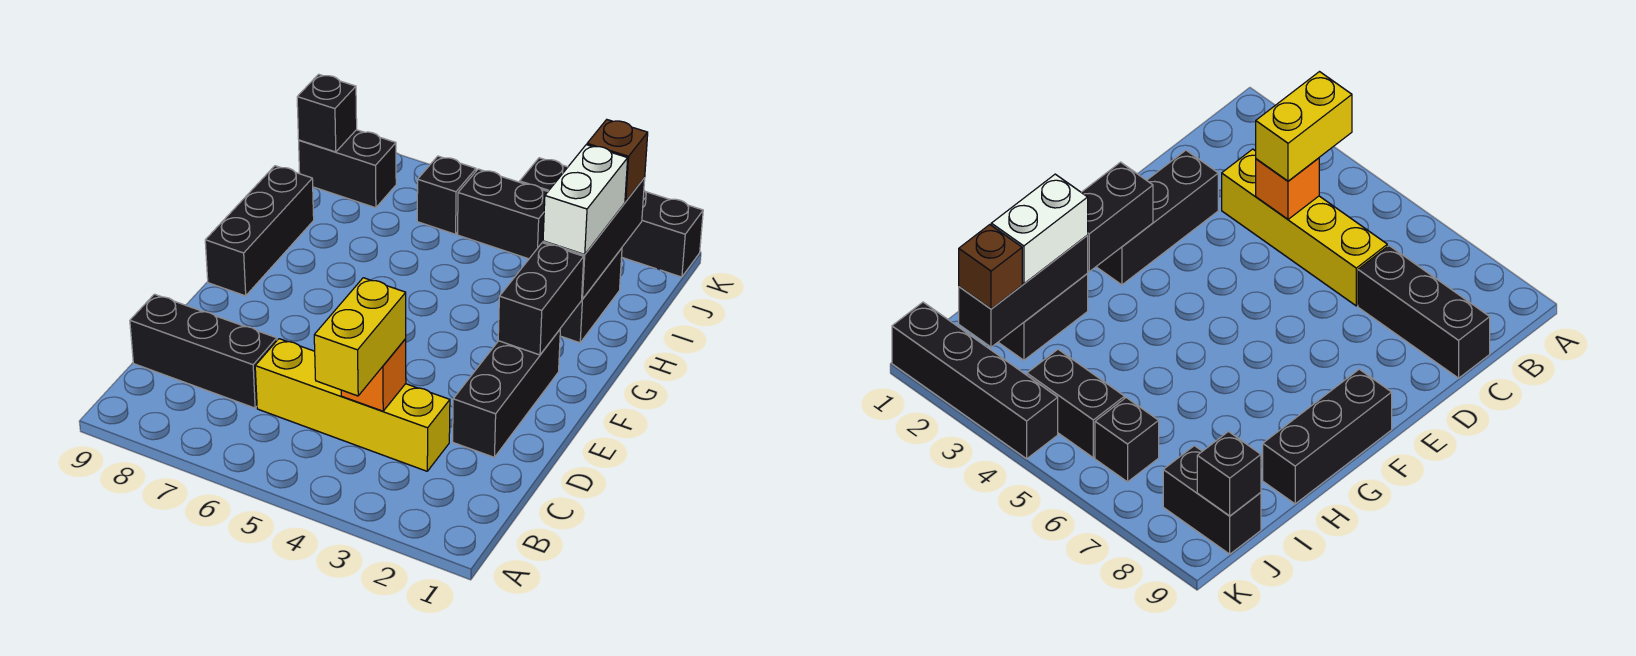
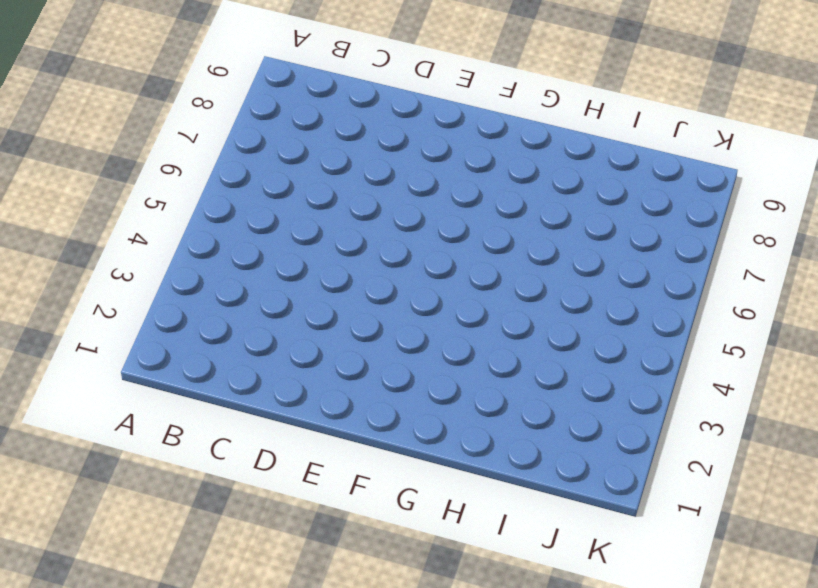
none -> yellow brick C3:C6 level 1
none -> black brick C7:C9 level 1
none -> black brick D2:F2 level 1

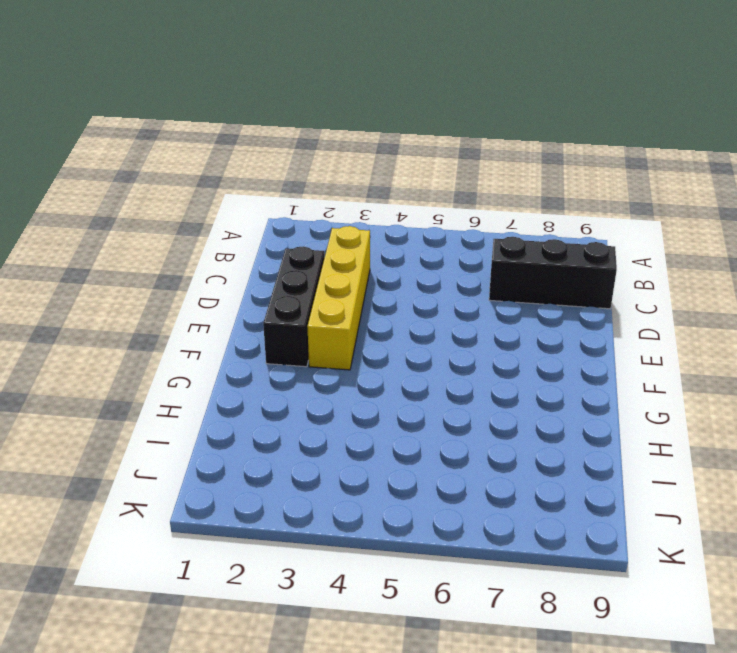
yellow brick C3:F3 level 1 -> yellow brick C3:C6 level 1
none -> black brick F9:H9 level 1
none -> black brick H2:I2 level 1
none -> black brick J4:J5 level 1

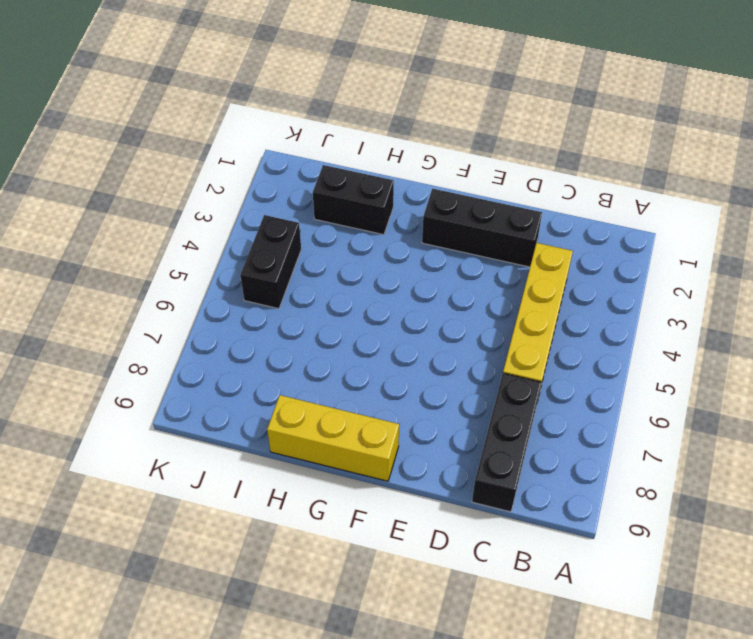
yellow brick F9:H9 level 1 -> black brick F9:H9 level 1
none -> black brick J6 level 1
none -> black brick J8:J9 level 1
none -> black brick K1:K4 level 1

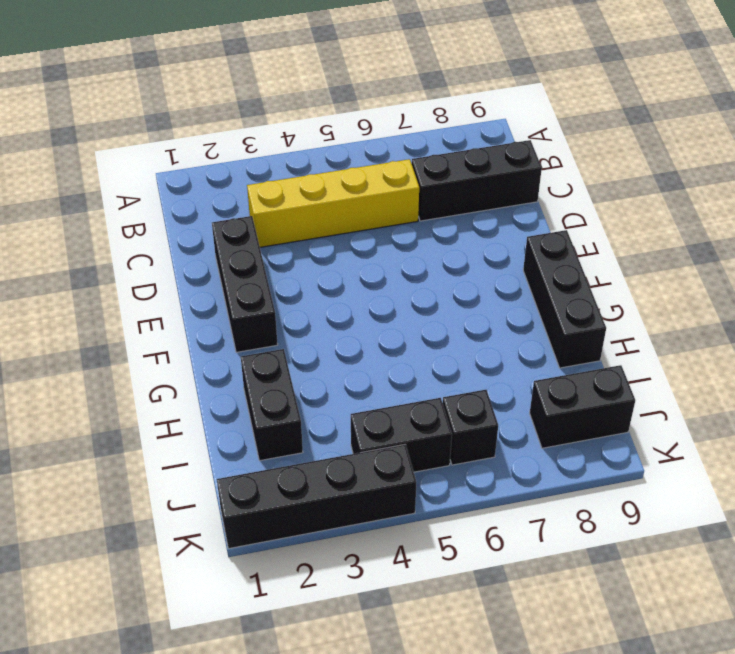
none -> orange brick C4 level 2
none -> black brick F2:G2 level 2
none -> black brick H2:J2 level 2

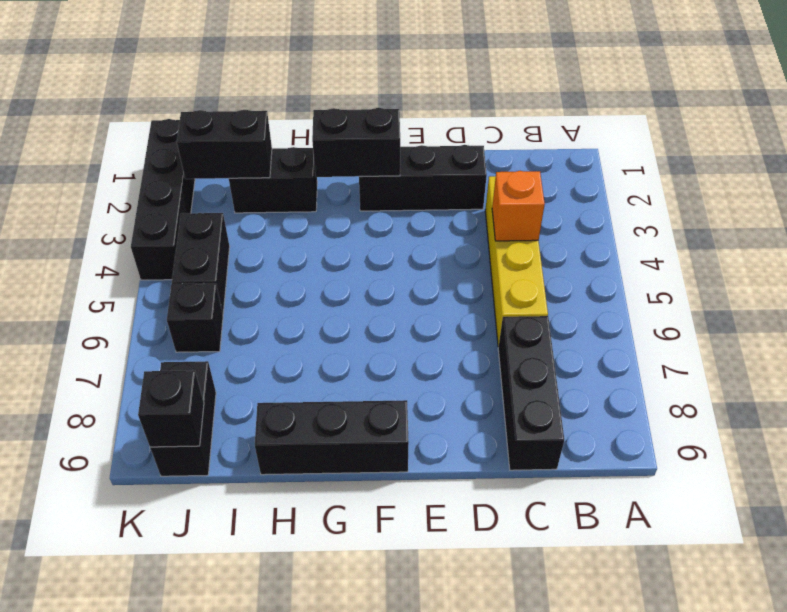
black brick I2:J2 level 2 -> black brick H2:J2 level 2
none -> yellow brick B4:C4 level 3
none -> white brick H2:I2 level 3
none -> brown brick J2 level 3

